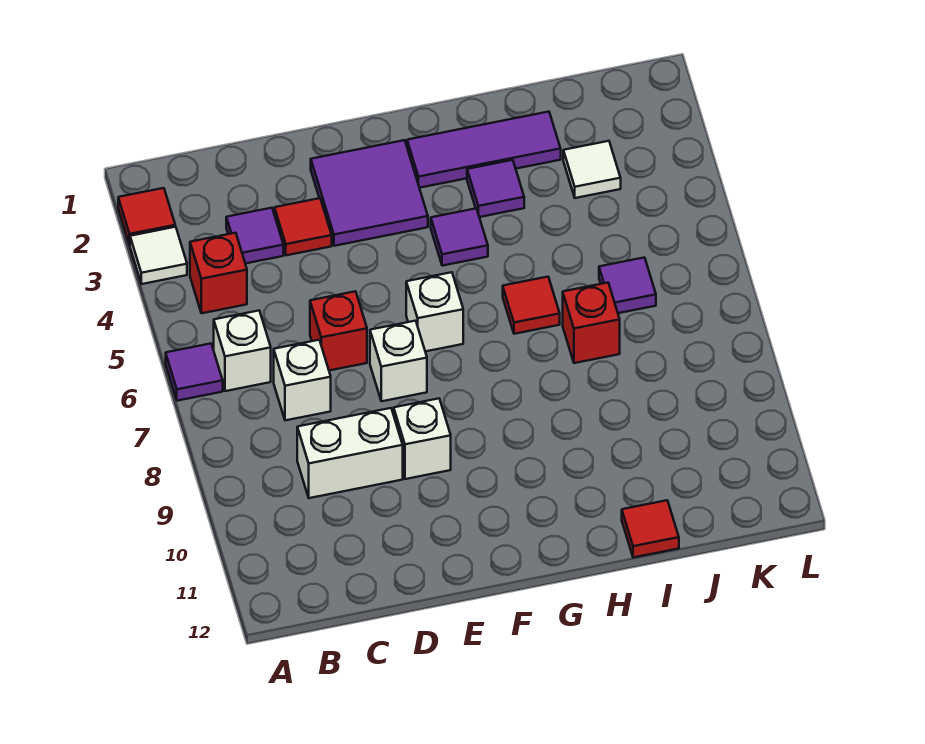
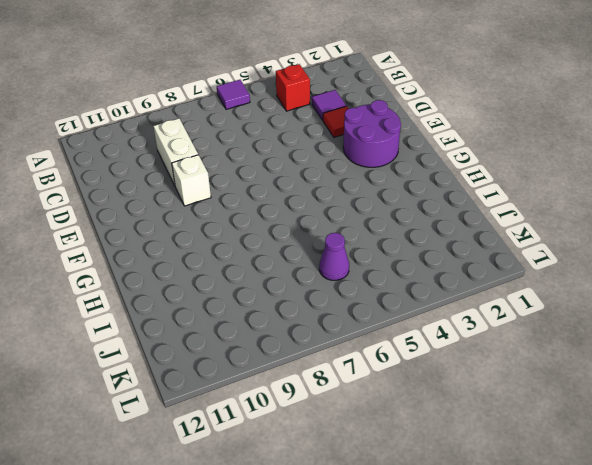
purple round brick E2:F3 level 1 -> purple tile E2:F3 level 1
purple cone J6 level 1 -> purple tile J6 level 1
none -> red tile A2 level 1
none -> white tile A3 level 1
none -> white brick B6 level 1

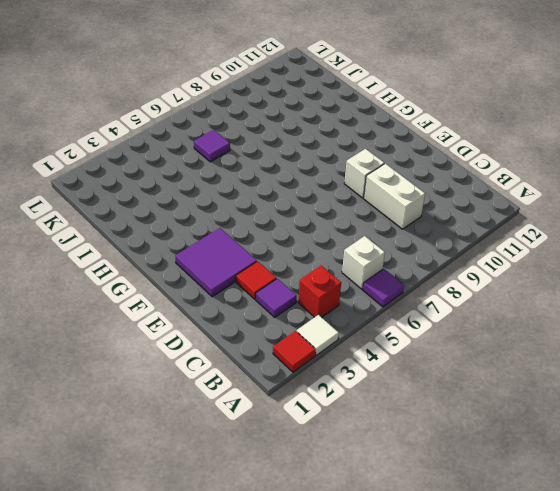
none -> white brick C7 level 1
none -> red brick D6 level 1
none -> white brick E7 level 1

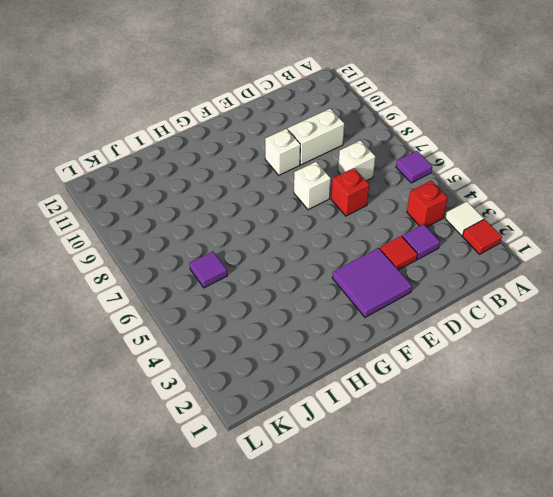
none -> white brick B6 level 1
none -> white brick F6 level 1
none -> purple tile G2:I2 level 1

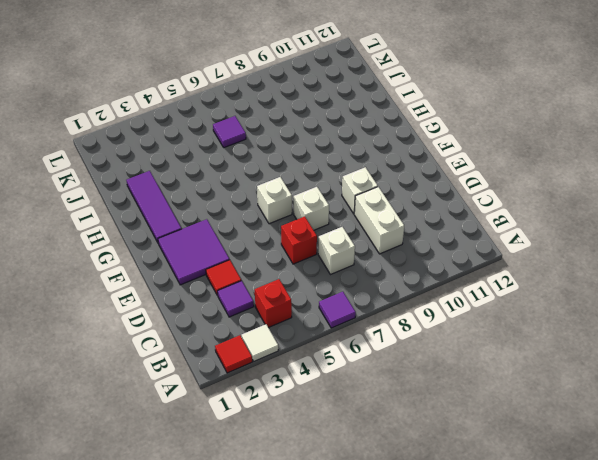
none -> white brick B6 level 1
none -> purple tile G4 level 1
none -> purple tile H3 level 1

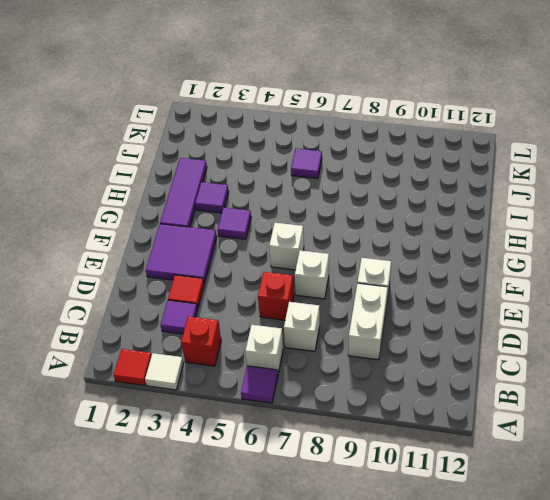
none -> red tile H6 level 1
none -> red brick I7 level 1
none -> red tile I12 level 1

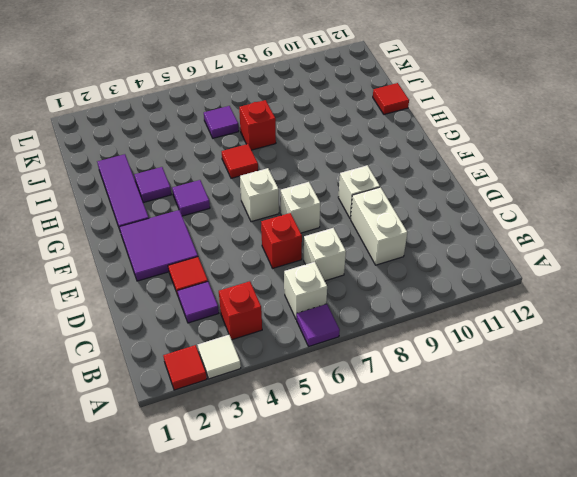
none -> white tile J3 level 1

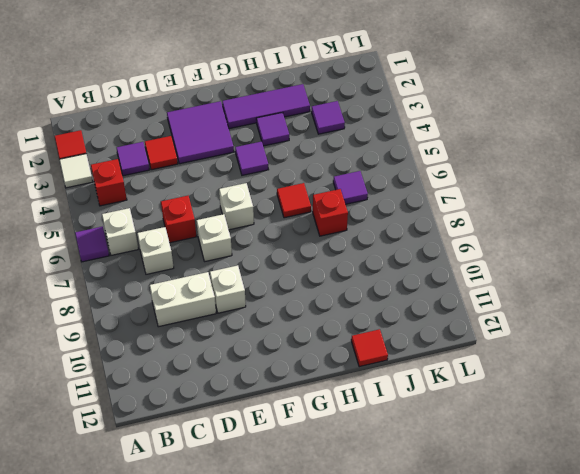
purple tile J3 level 1 -> white tile J3 level 1

